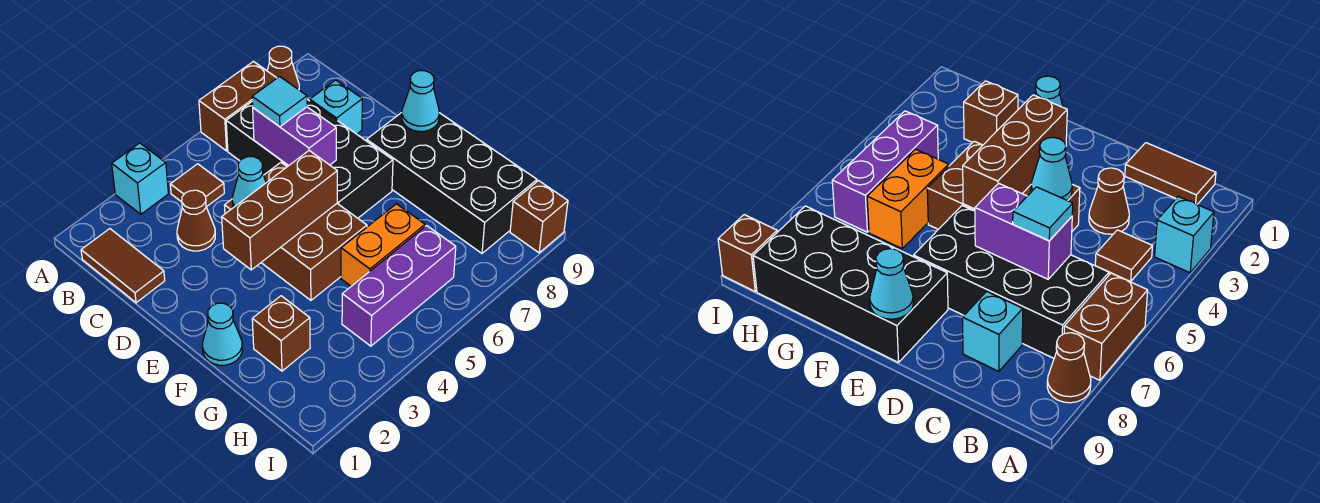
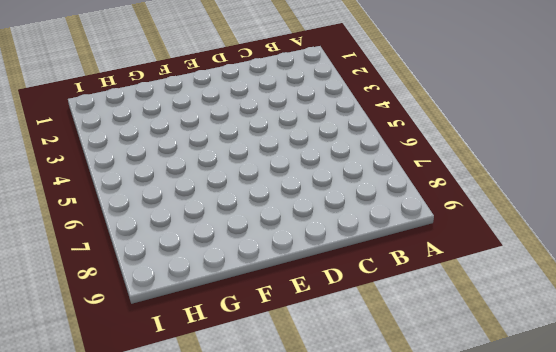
none -> cyan brick A3 level 1
none -> brown brick A6:A7 level 1
none -> brown cone A8 level 1

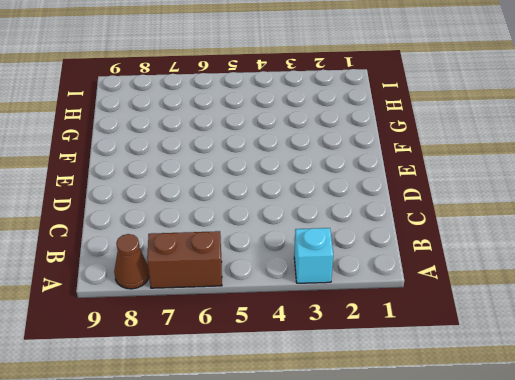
none -> brown tile B1:C1 level 1
none -> brown tile B4 level 1
none -> black brick B6:E7 level 1

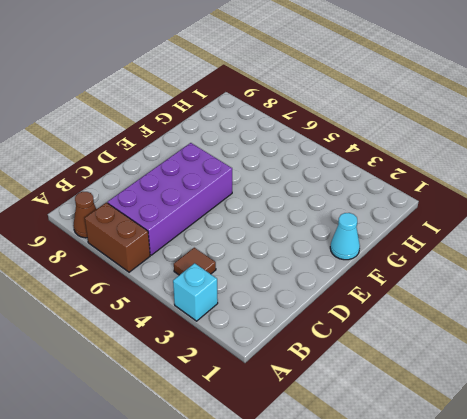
purple brick B6:E7 level 1 -> black brick B6:E7 level 1
none -> brown tile B1:C1 level 1
none -> brown cone C3 level 1
none -> cyan brick C8 level 1

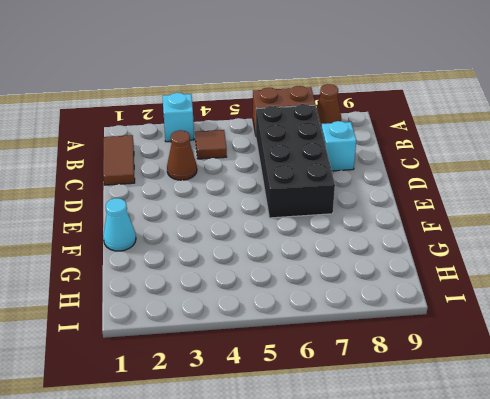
none -> brown brick D4:F5 level 1
none -> black brick E8:H9 level 1
none -> brown brick G2 level 1

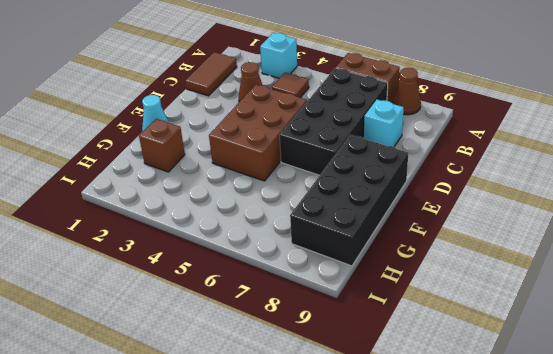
none -> orange brick G5:G6 level 1
none -> purple brick H4:H6 level 1
none -> brown brick I9 level 1

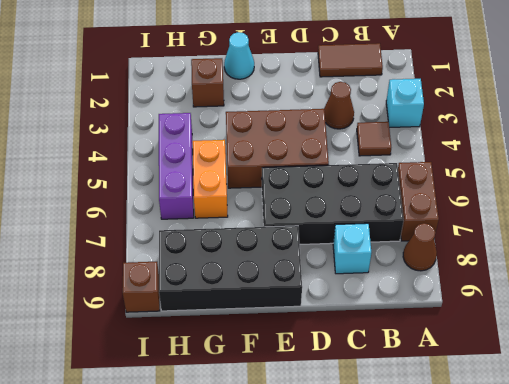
none -> purple brick C6:D6 level 2
none -> cyan cone D4 level 2
none -> brown brick E3:E5 level 2

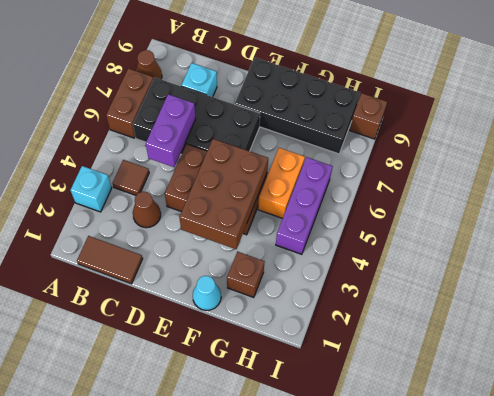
purple brick C5:C6 level 2 -> purple brick C6:D6 level 2
brown brick E3:F5 level 2 -> brown brick E3:E5 level 2
none -> cyan cone D4 level 2
none -> cyan cone E9 level 2
none -> cyan tile C6 level 3

